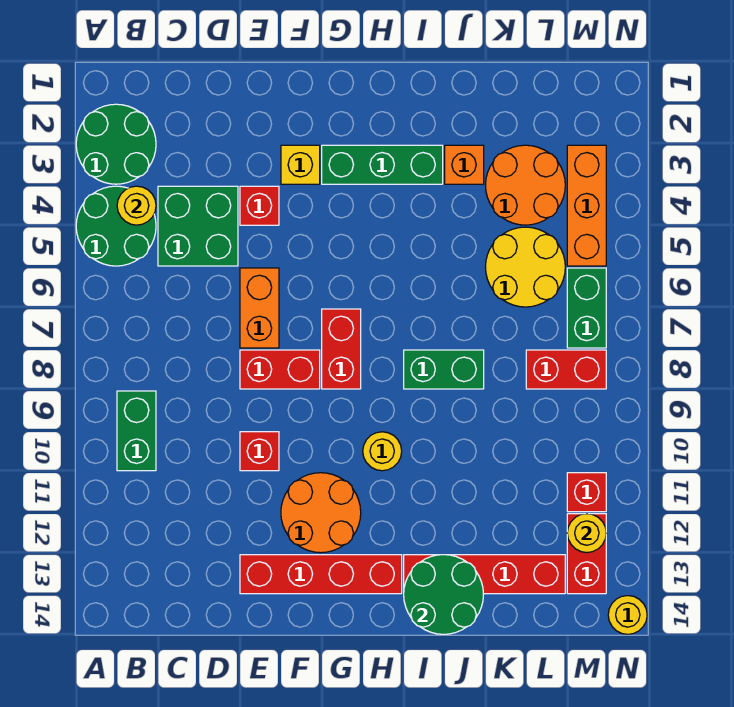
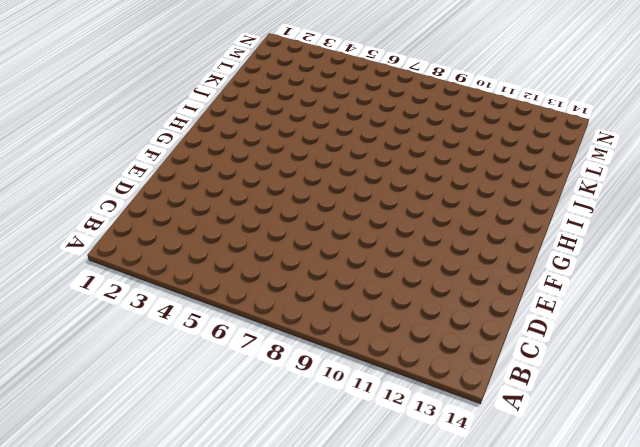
none -> green round brick A2:B3 level 1
none -> green round brick A4:B5 level 1
none -> green brick B9:B10 level 1

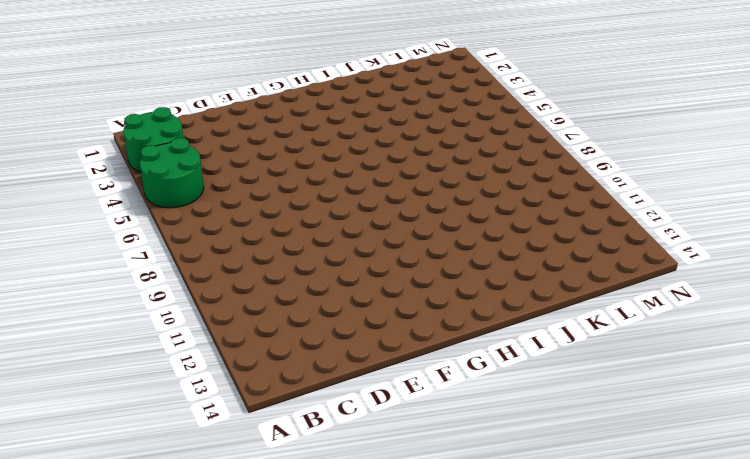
none -> green brick B9:B10 level 1
none -> green brick C4:D5 level 1
none -> red brick E4 level 1

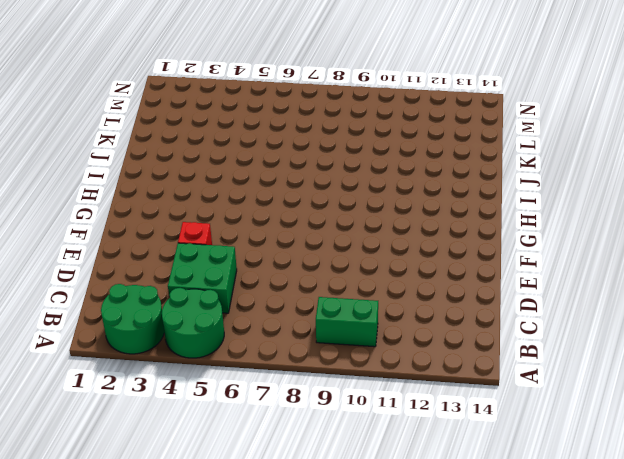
none -> orange brick E6:E7 level 1
none -> red brick E8:F8 level 1
none -> red brick E10 level 1

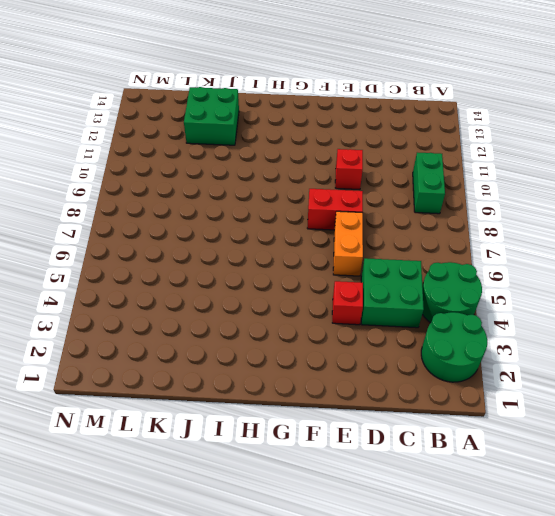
green brick J12:K13 level 1 -> red brick I13:L13 level 1
none -> red brick E13:H13 level 1
none -> yellow brick F3 level 1
none -> orange round brick F11:G12 level 1

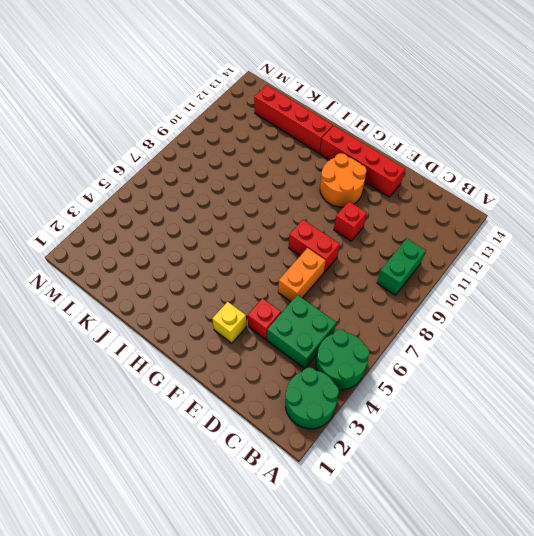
none -> green brick G3:I3 level 1
none -> red brick G7:G8 level 1
none -> yellow round brick H10 level 1

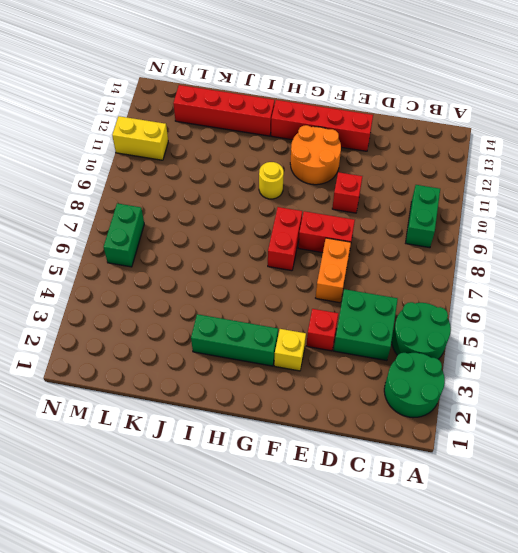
yellow brick M11:N11 level 1 -> red brick M11 level 1
none -> green brick I8:J8 level 1
none -> orange brick J3 level 1
none -> orange round brick K3:L4 level 1

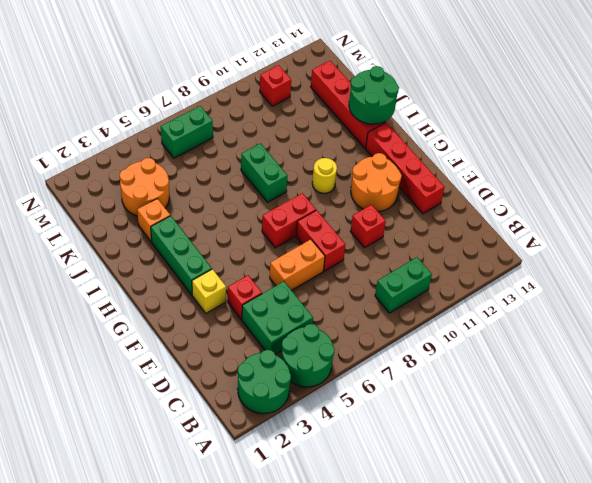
none -> yellow round brick K5:L6 level 1
none -> red brick L8:M8 level 1
none -> orange brick M3:M5 level 1

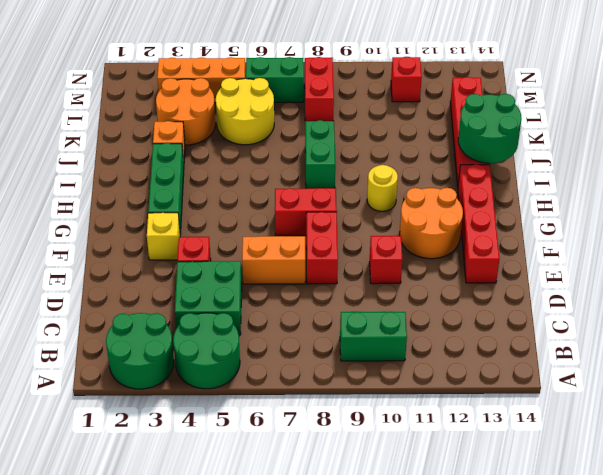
none -> red brick M12:M13 level 1
none -> yellow round brick N14 level 1
none -> yellow round brick B4 level 2

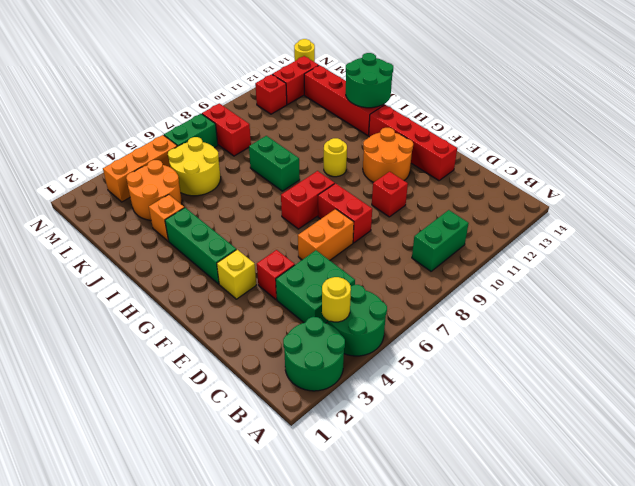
none -> yellow round brick M12 level 2

